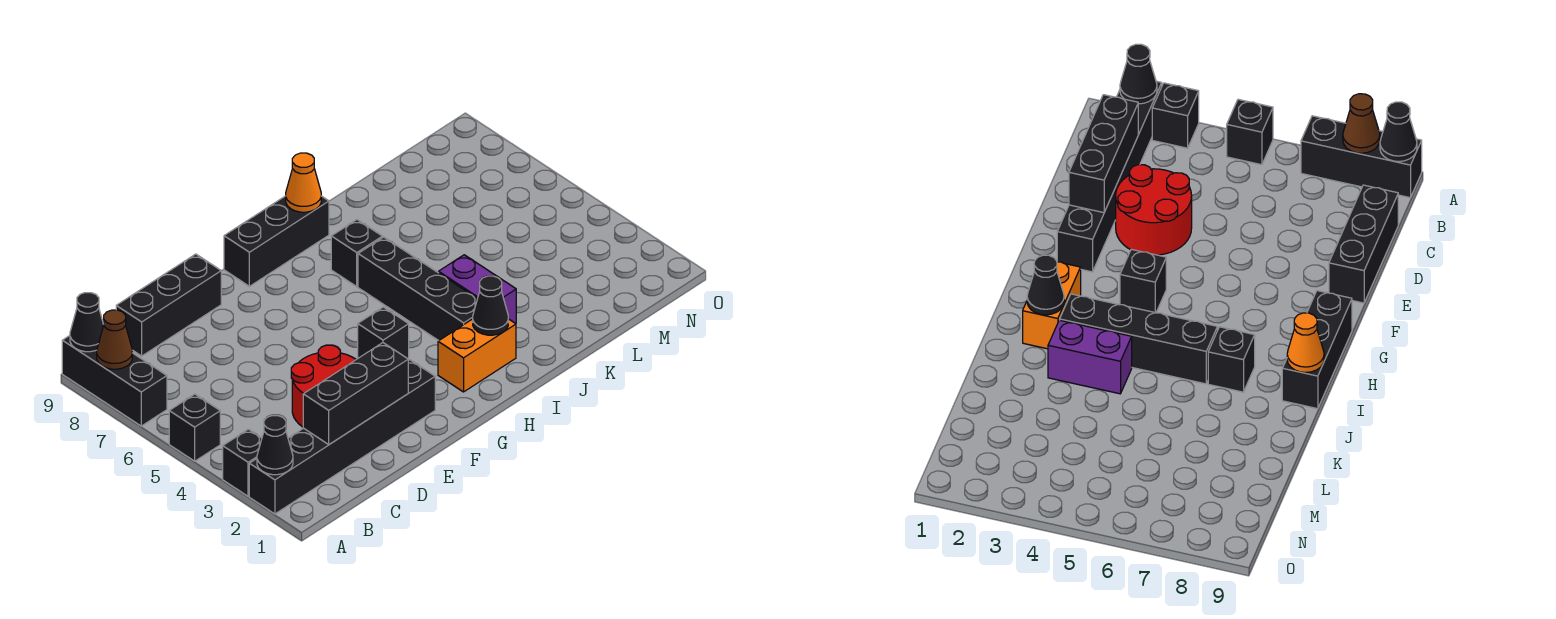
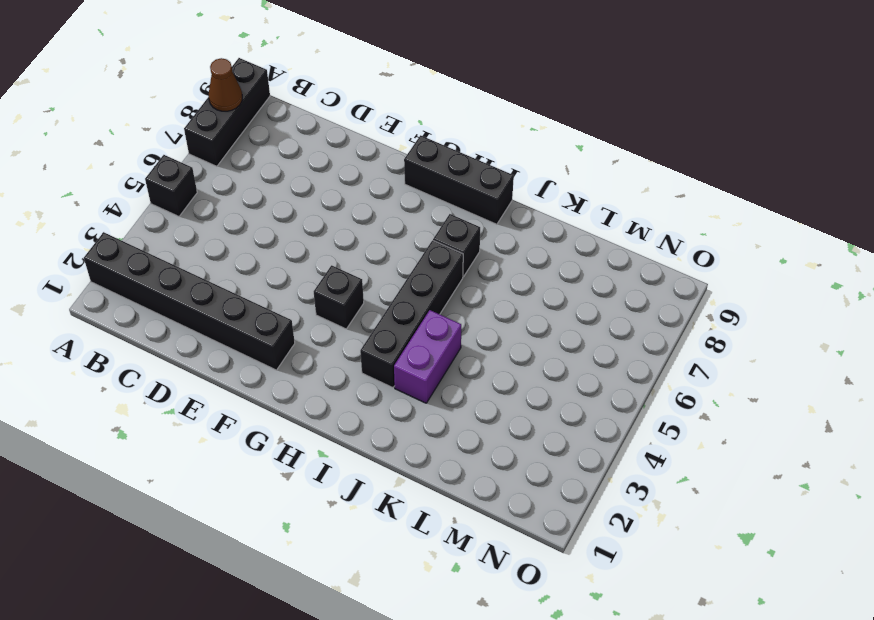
none -> black brick A3 level 1
none -> black brick C9:E9 level 1
none -> red round brick D3:E4 level 1

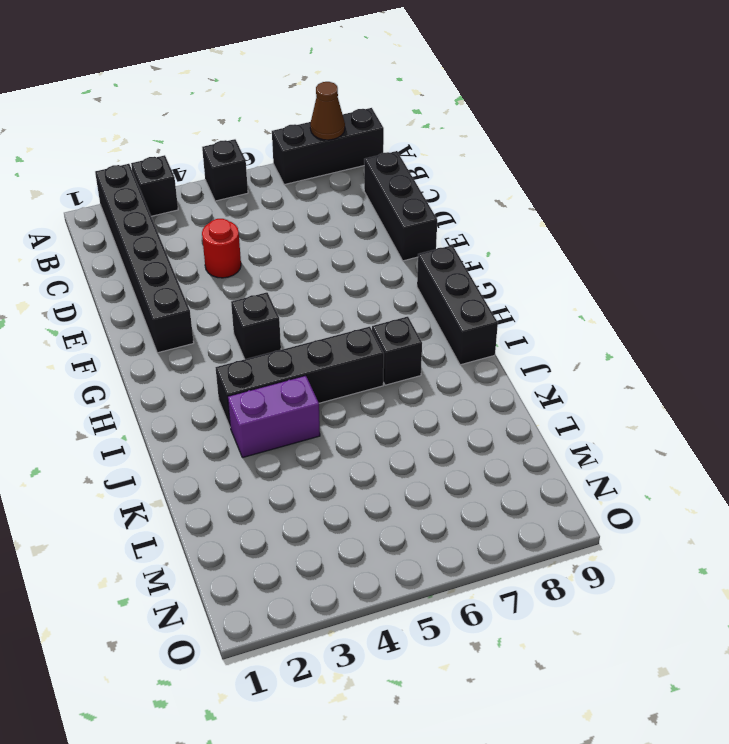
red round brick D4 level 1 -> red round brick D3:E4 level 1
none -> orange brick H2:I2 level 1
none -> black cone A2 level 2
none -> black cone A9 level 2

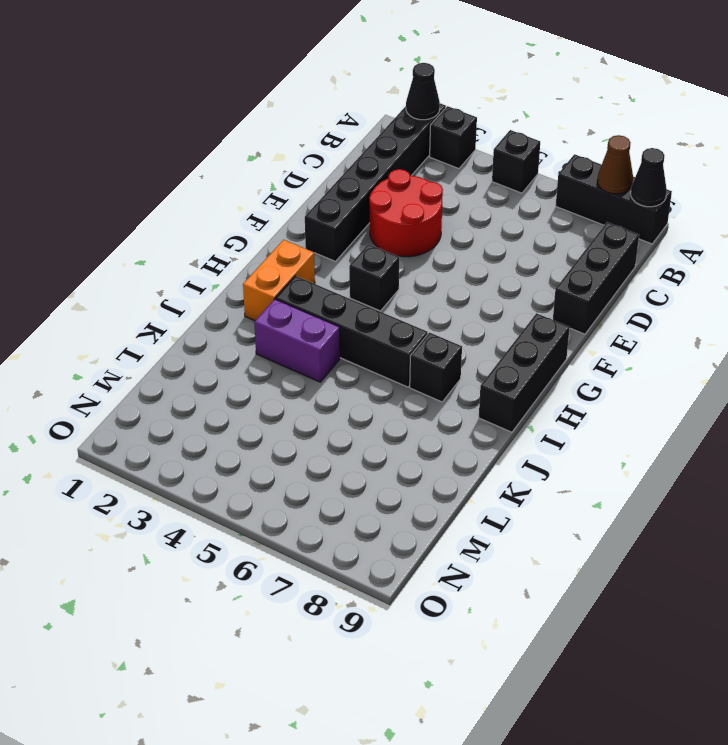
none -> black brick C2:E2 level 2
none -> black cone I2 level 2
none -> orange cone I9 level 2

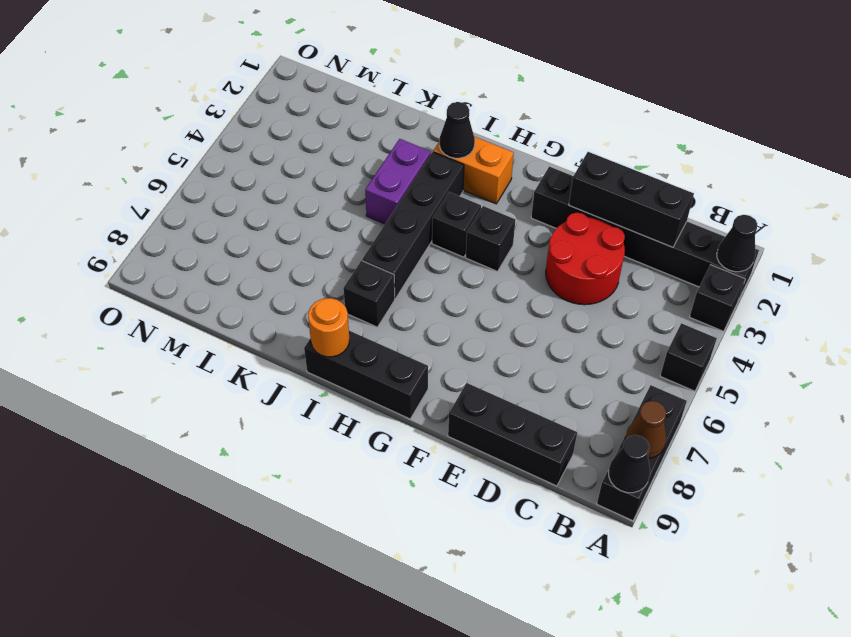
black brick H4 level 1 -> none
orange round brick I9 level 2 -> orange cone I9 level 2

